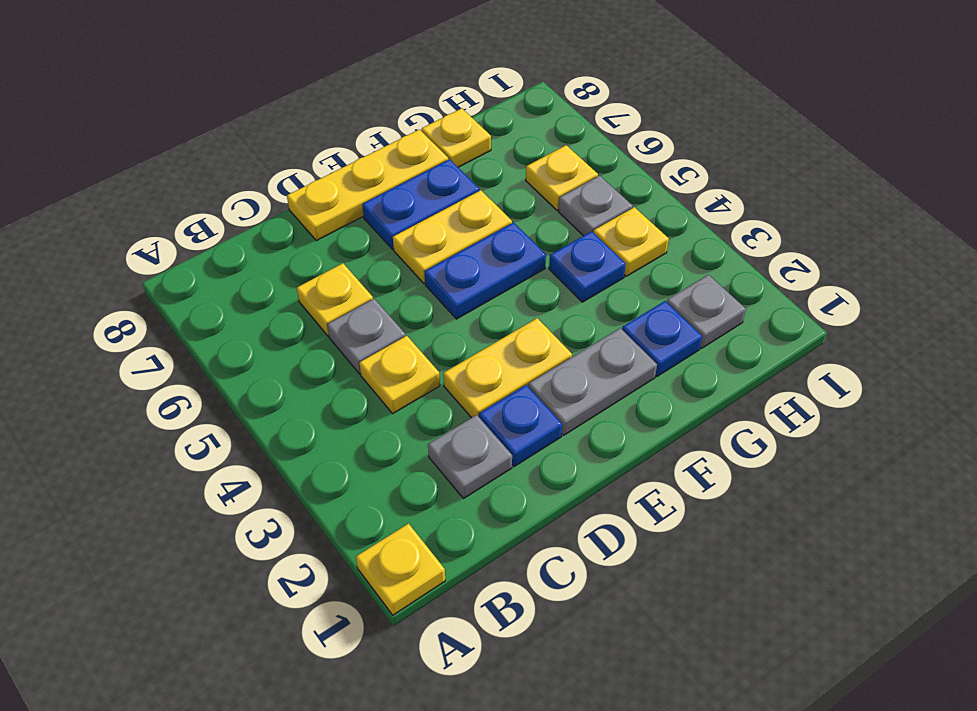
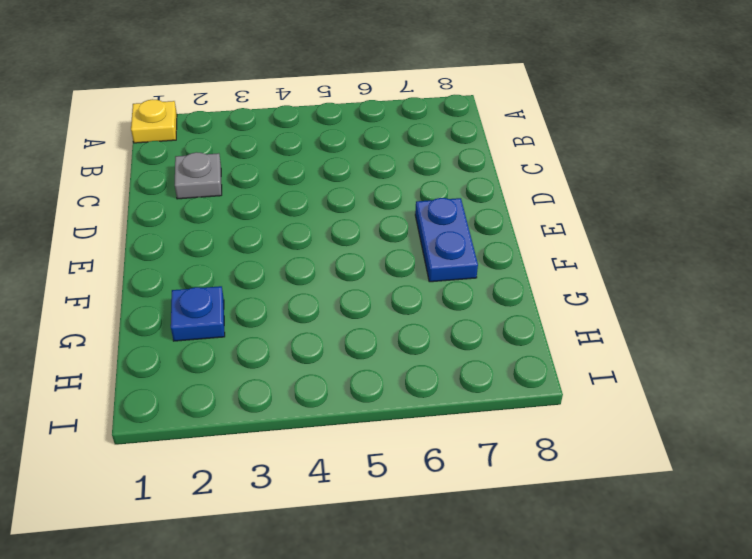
none -> yellow plate C4 level 1
none -> grey plate C5 level 1
none -> yellow plate C6 level 1

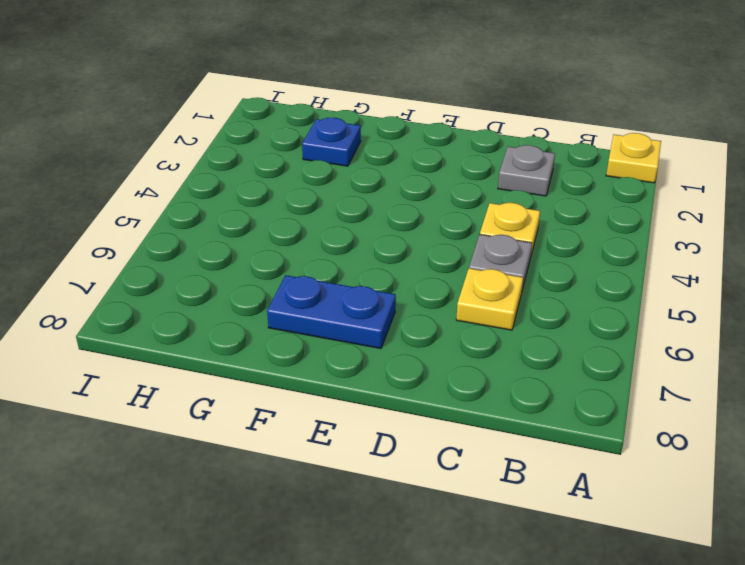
none -> blue plate D2 level 1
none -> yellow plate D3:E3 level 1
none -> yellow plate D8:F8 level 1

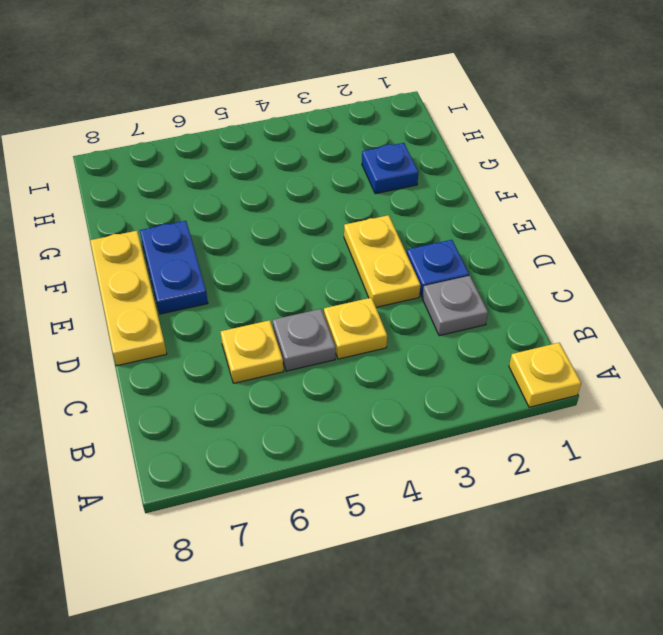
none -> grey plate E2:F2 level 1
none -> blue plate E5:F5 level 1
none -> yellow plate E6:F6 level 1

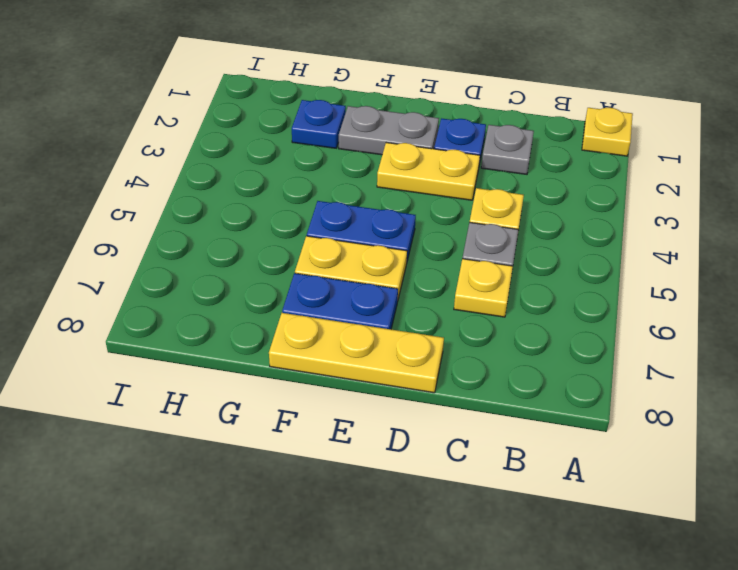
none -> blue plate G4 level 1
none -> yellow plate G8 level 1
none -> grey plate H2 level 1

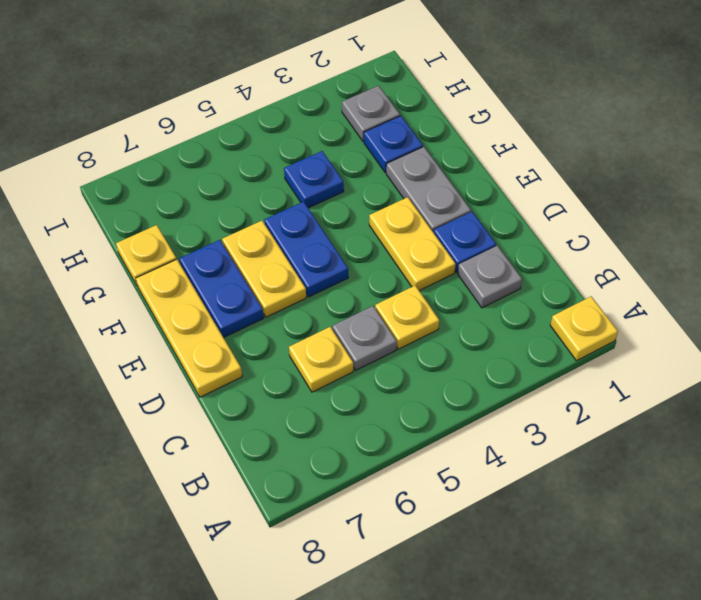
none -> yellow plate H4 level 1
none -> grey plate H5 level 1
none -> yellow plate H6 level 1

